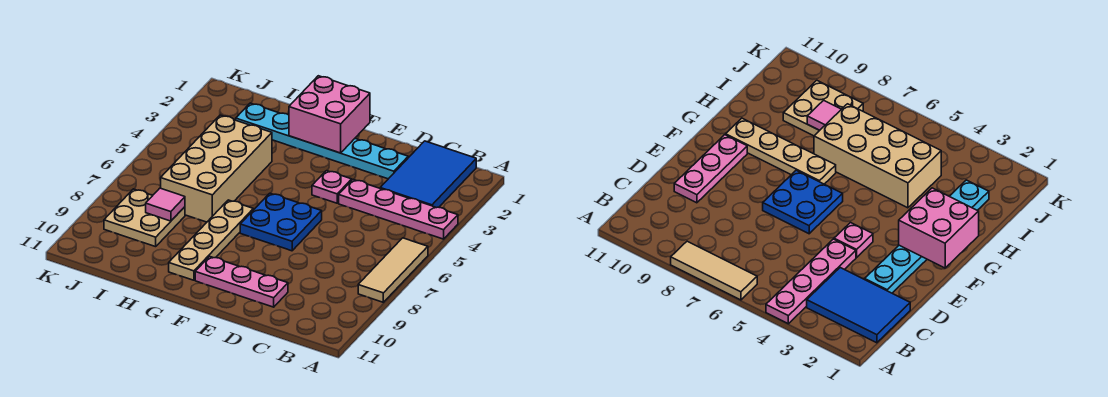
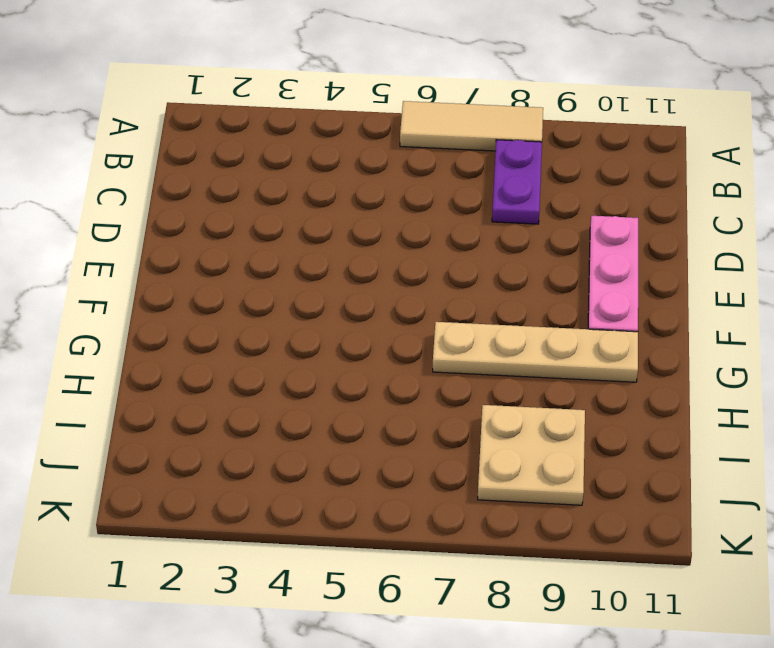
purple plate B8:C8 level 1 -> none
none -> pink plate A4:D4 level 1
none -> blue tile B1:C3 level 1
none -> cyan plate D2:I2 level 1

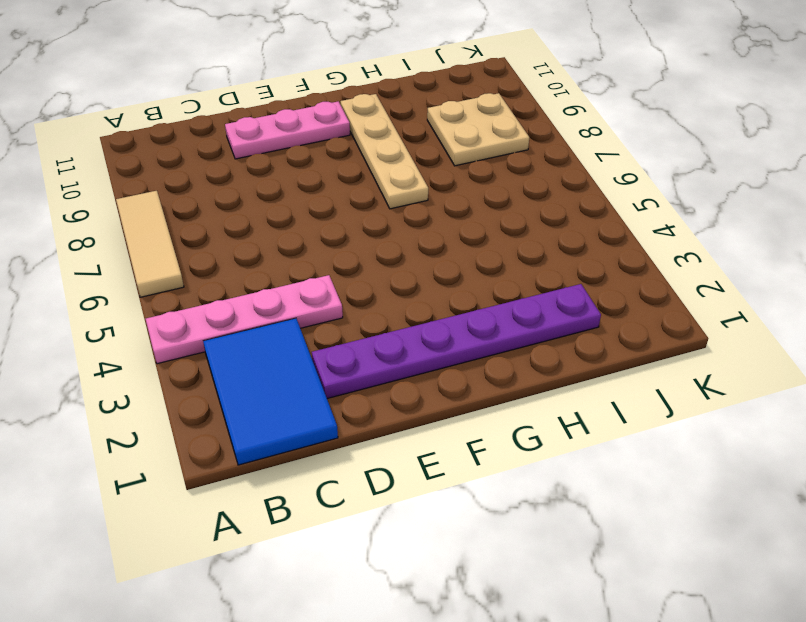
purple plate D2:I2 level 1 -> cyan plate D2:I2 level 1
none -> pink plate E4 level 1
none -> blue plate E6:F7 level 1
none -> tan brick H4:I7 level 1

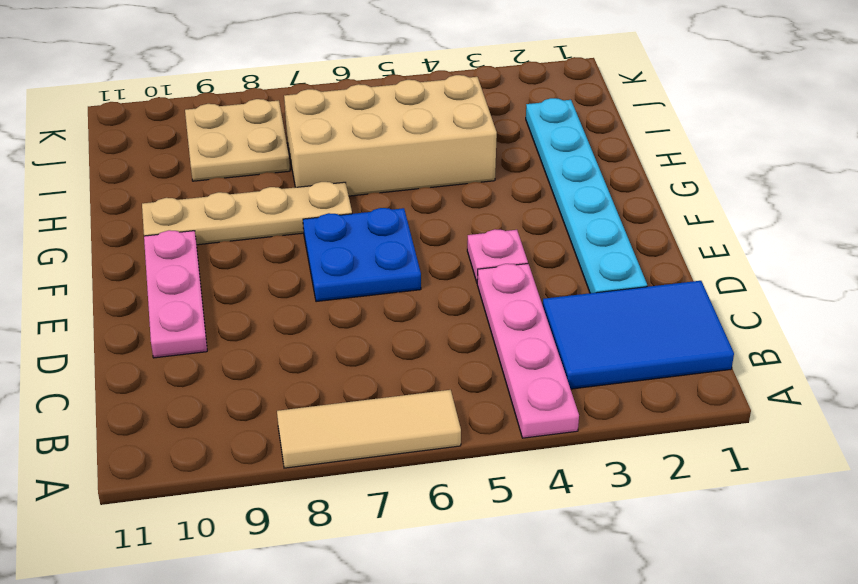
none -> pink brick F1:G2 level 2
none -> pink tile I8 level 2

